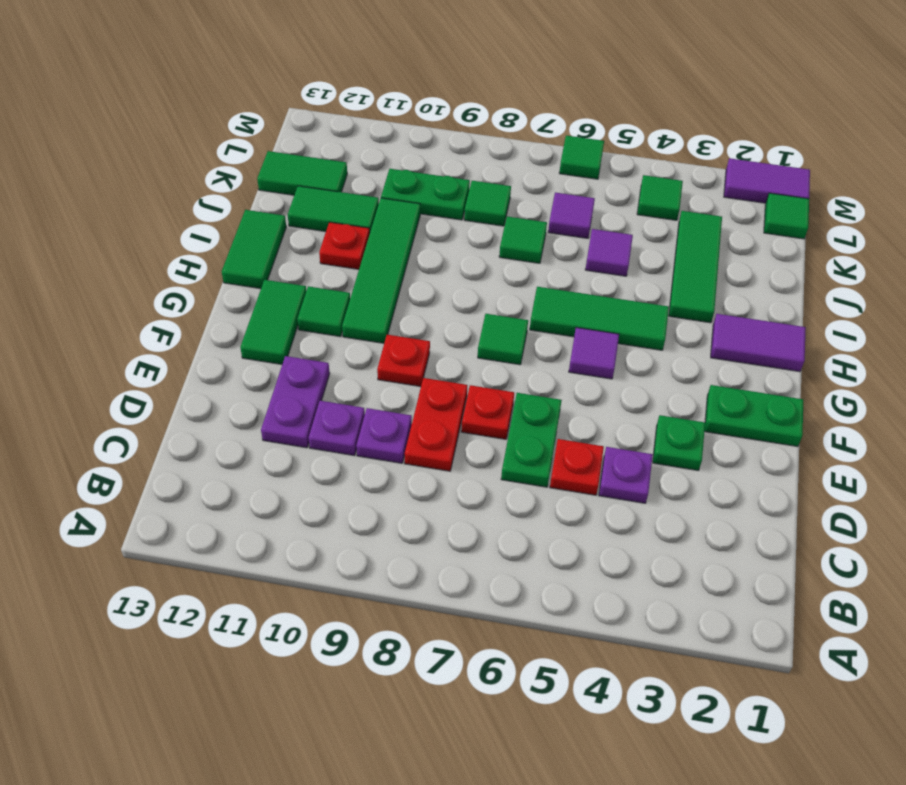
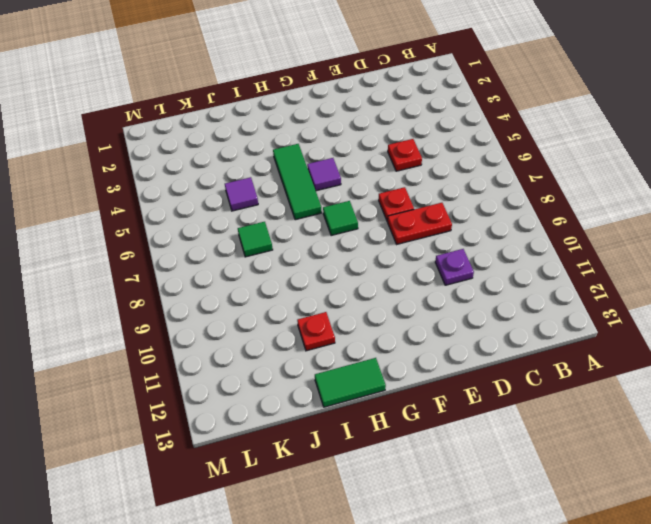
none -> purple plate D4 level 1
none -> green plate D6:E6 level 1
none -> purple plate D9 level 1
none -> purple plate D11:E11 level 1

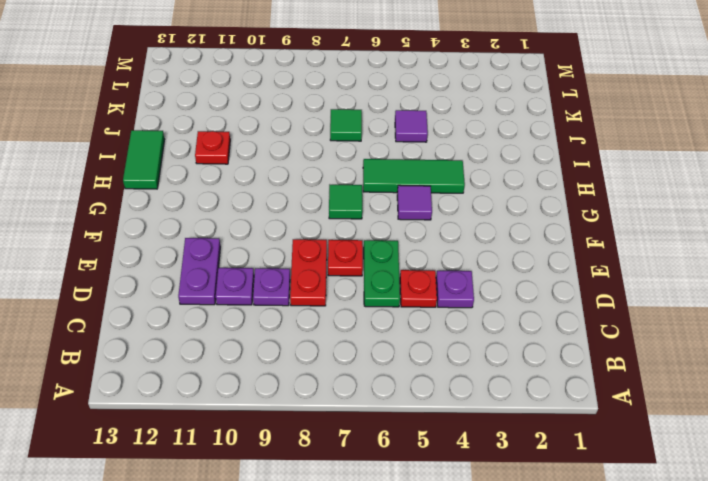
none -> green plate E3 level 1
none -> green plate F1:F2 level 1
none -> red plate F9 level 1
none -> green tile F12:G12 level 1

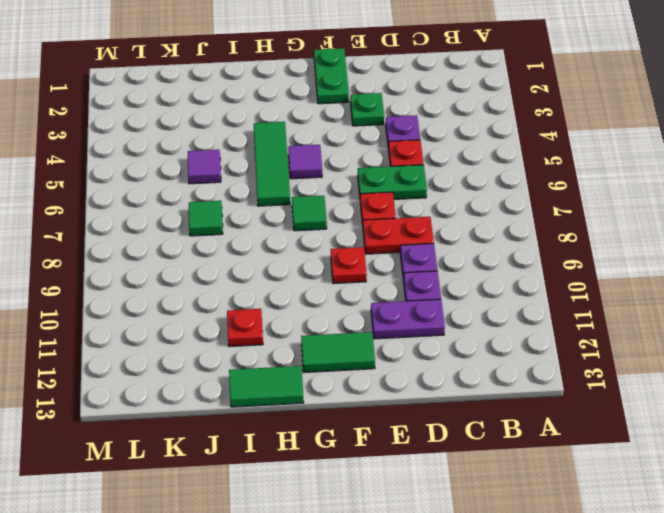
none -> green tile G10:J10 level 1
none -> green tile G11 level 1
none -> purple tile H1:H2 level 1
none -> green tile I3:K3 level 1

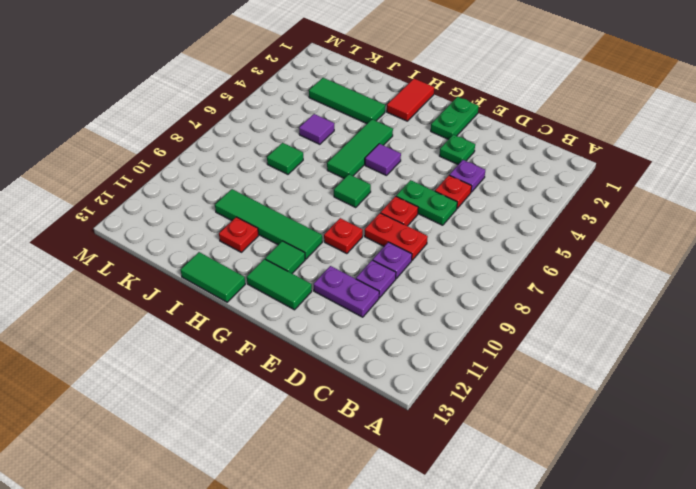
red tile H1:H2 level 1 -> purple tile H1:H2 level 1
none -> green tile J11:J12 level 1
none -> purple tile K6 level 1
none -> green tile K8 level 1
none -> green plate K9:K10 level 1

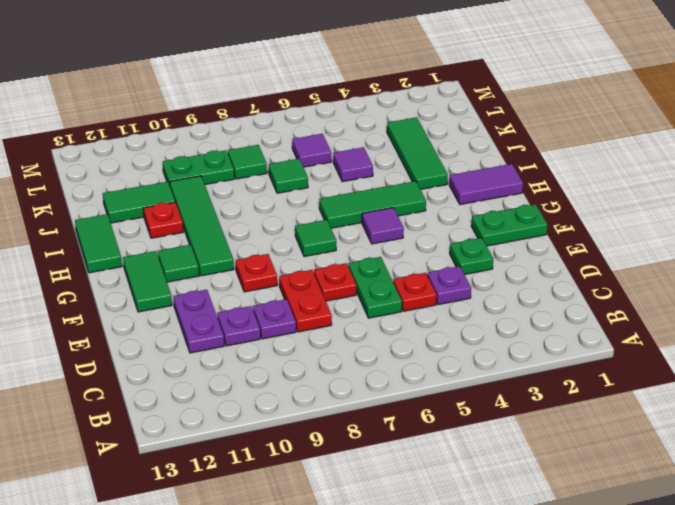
none -> green tile K12:K13 level 1
none -> green tile L1 level 1
none -> green tile L4 level 1
none -> purple tile M1:M2 level 1

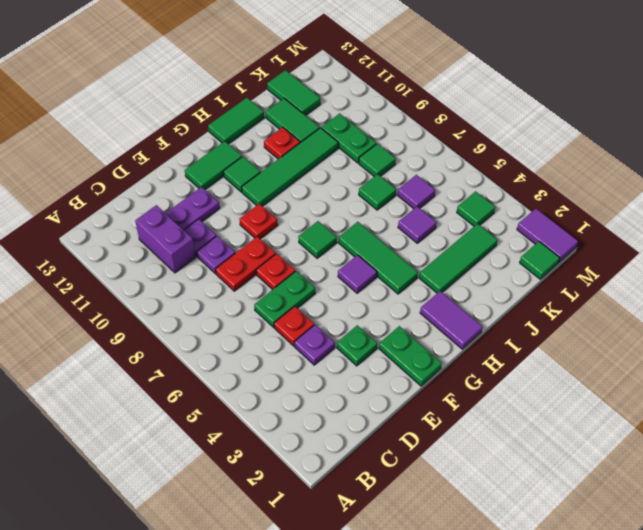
purple brick C10:C11 level 1 -> none
none -> green tile M6 level 1

